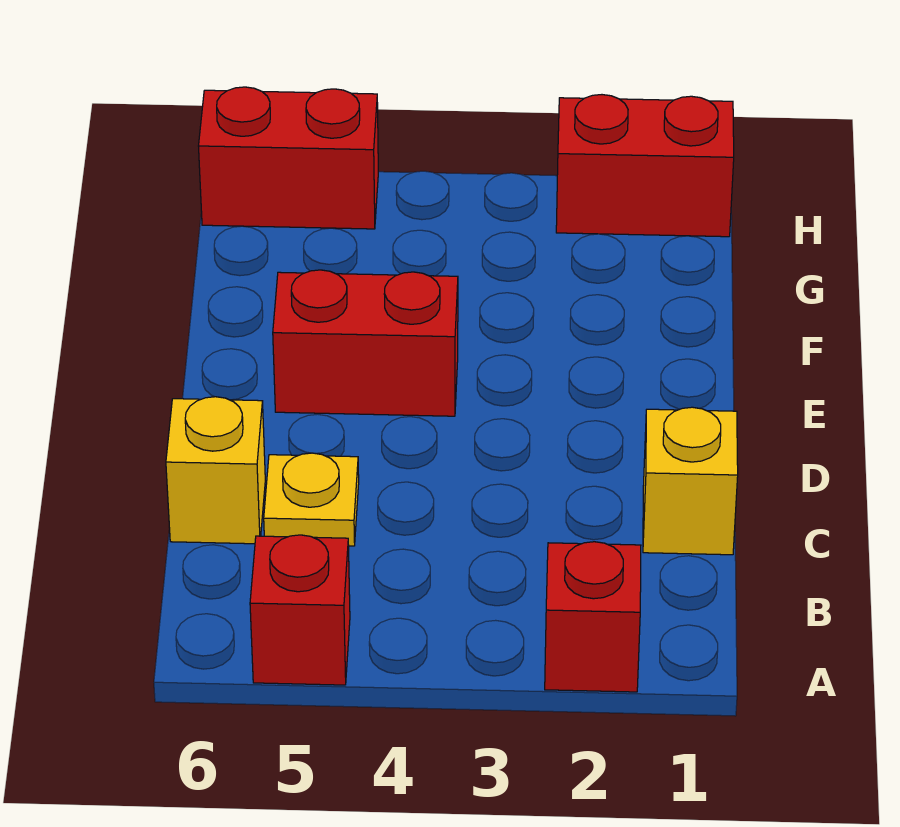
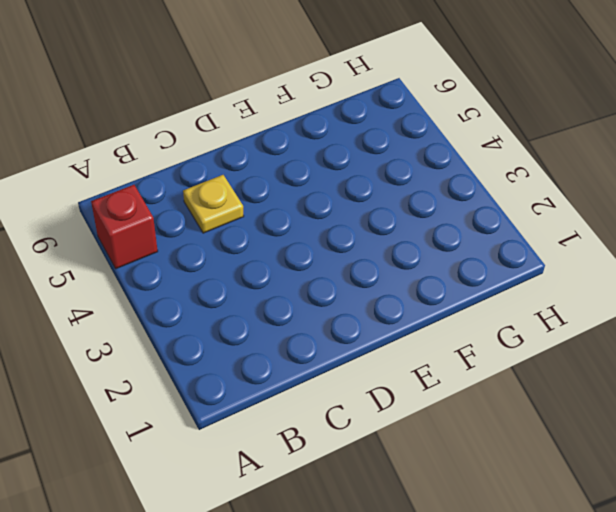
none -> red brick A2 level 1
none -> yellow brick C1 level 1

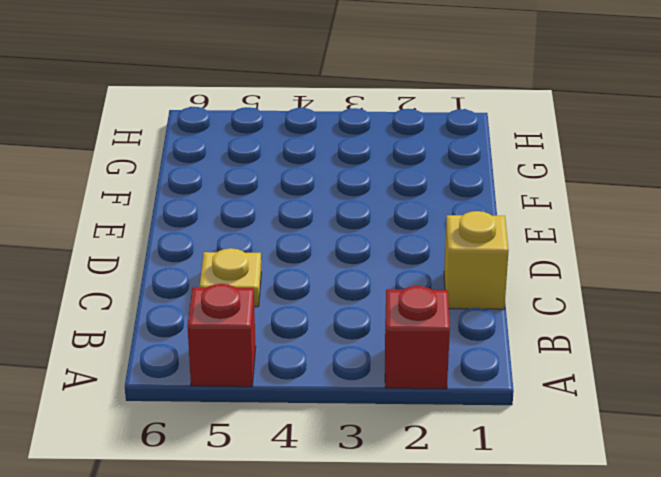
none -> yellow brick C6 level 1
none -> red brick E4:E5 level 1

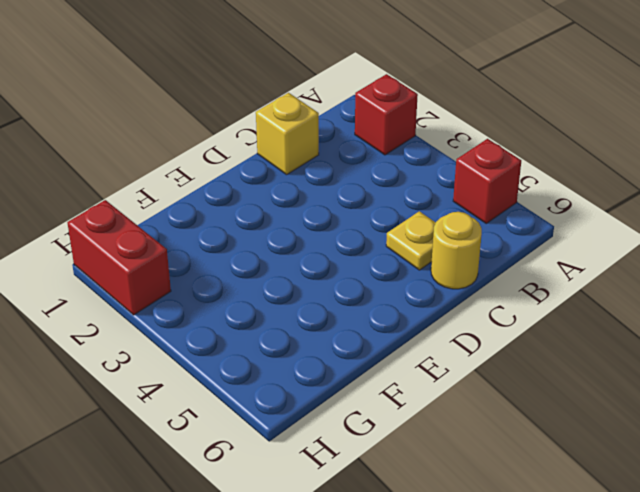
yellow round brick C6 level 1 -> yellow brick C6 level 1
none -> red brick E4:E5 level 1
none -> red brick H5:H6 level 1

